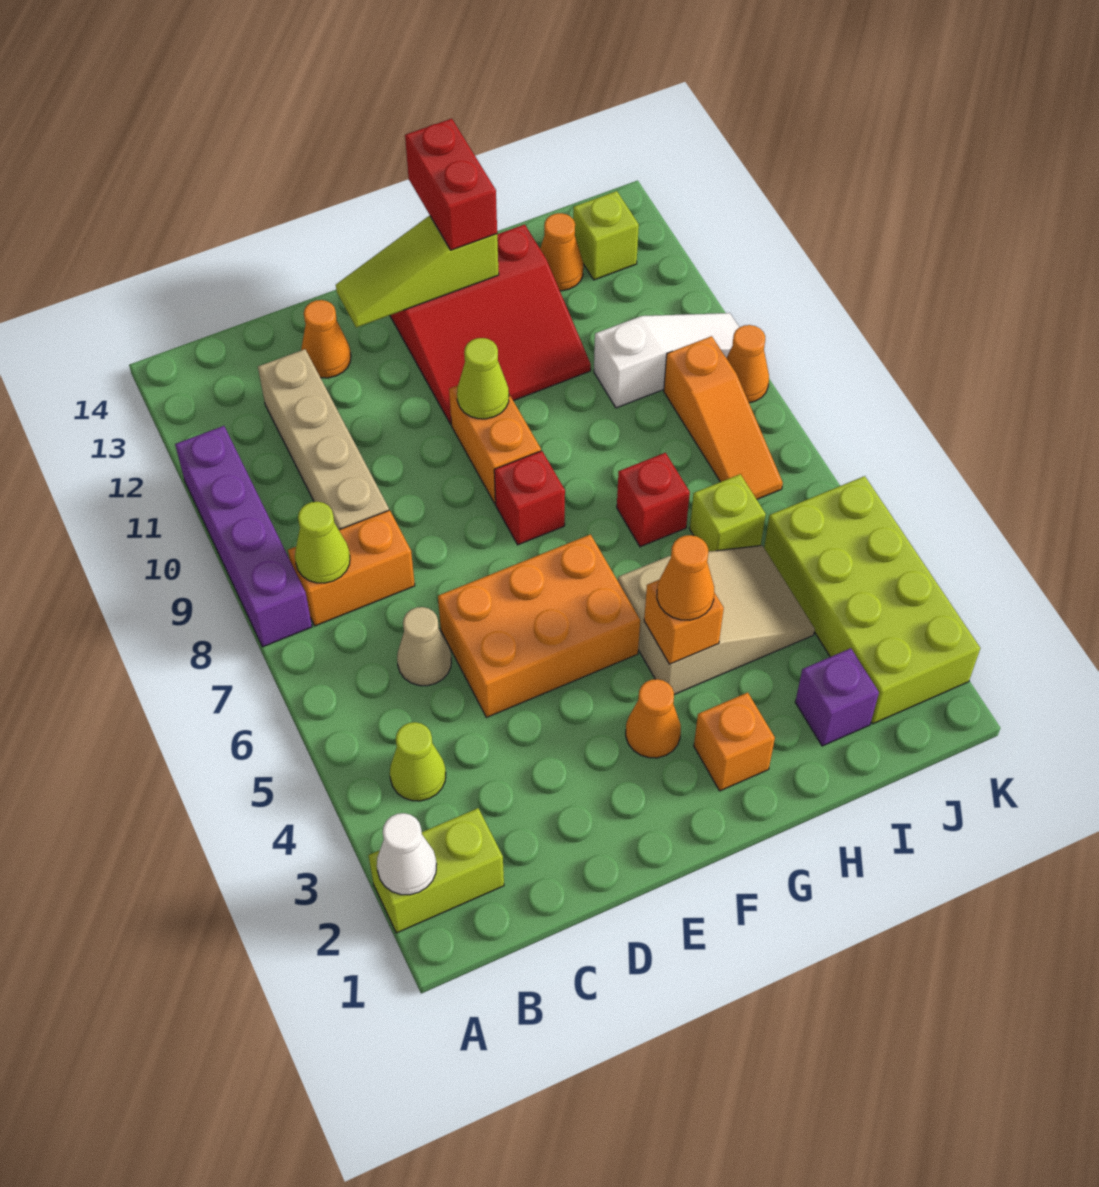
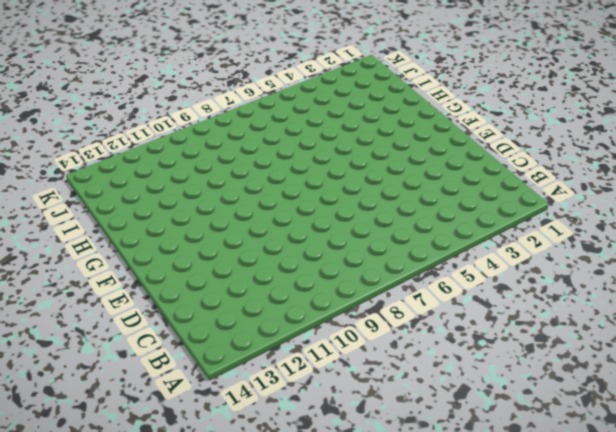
none -> lime brick A2:B2 level 1
none -> purple brick A8:A11 level 1
none -> lime cone B4 level 1
none -> orange brick B8:C8 level 1

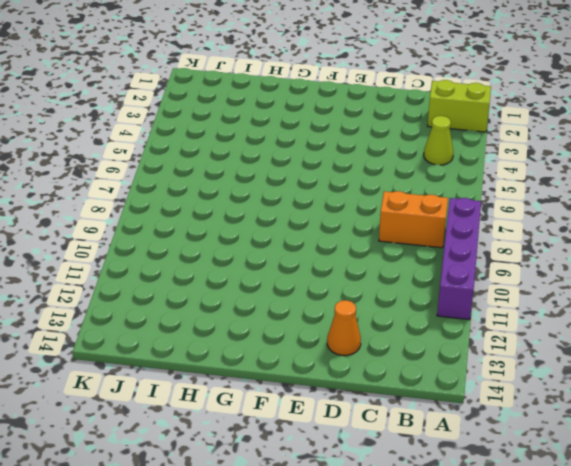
none -> tan cone C6 level 1
none -> tan brick C9:C12 level 1
none -> orange brick D5:F6 level 1
none -> orange cone F3 level 1

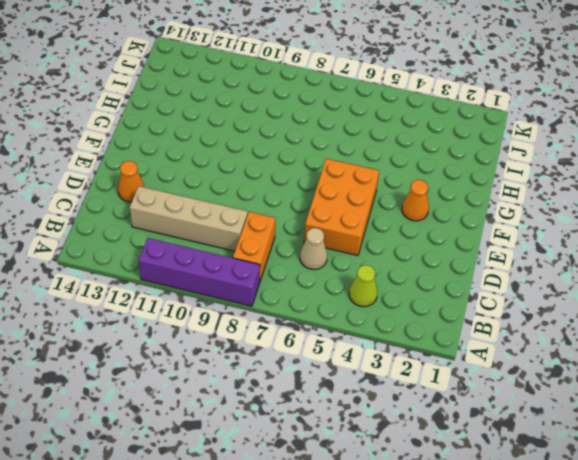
none -> lime brick A2:B2 level 1
none -> red brick F8 level 1
none -> orange brick F9:F10 level 1
none -> red slope F11:H13 level 1 top 13

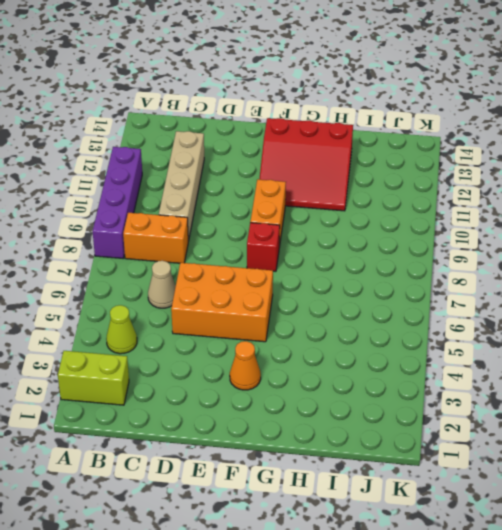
none -> orange cone D13 level 1
none -> orange brick G2 level 1
none -> tan slope G4:I5 level 1 top G
none -> red brick H7 level 1

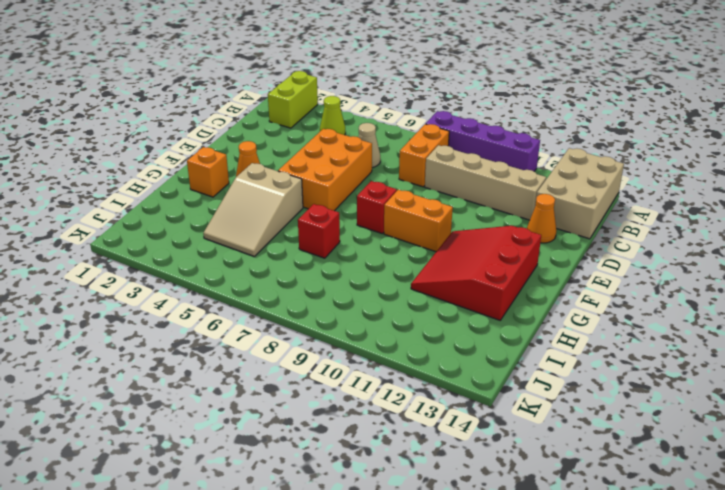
tan brick A13:C14 level 1 -> none
none -> purple brick I2 level 1
none -> lime brick I6 level 1
none -> white slope I10:K10 level 1 top I
none -> orange cone I13 level 1

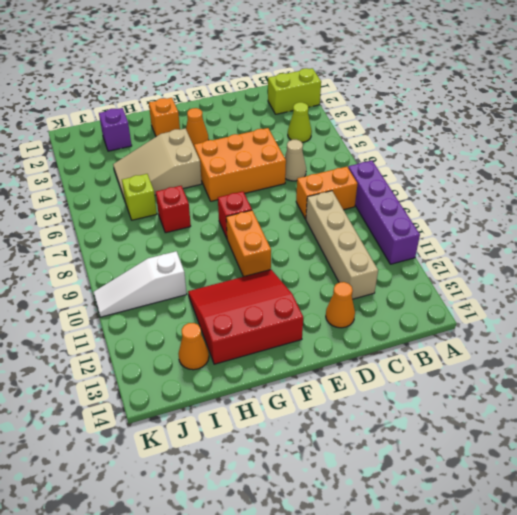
none -> lime brick J2:K5 level 1
none -> orange slope J7:J9 level 1 top 9
none -> lime brick J13 level 1
none -> orange cone K9 level 1

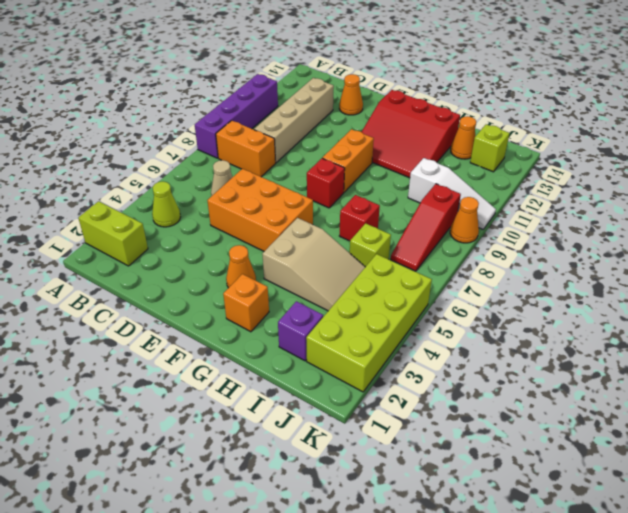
red slope J7:J9 level 1 top 9 -> orange slope J7:J9 level 1 top 9
none -> white cone A2 level 2
none -> lime cone B8 level 2
none -> lime slope E13:G13 level 2 top G
none -> lime cone F10 level 2

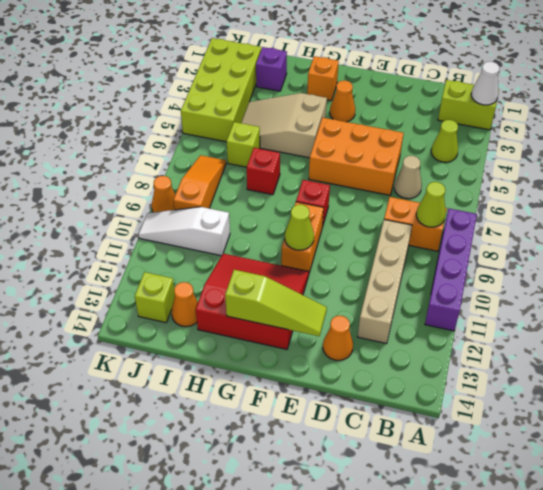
none -> orange brick G4 level 2
none -> orange cone G4 level 3
none -> red brick G13:G14 level 3

